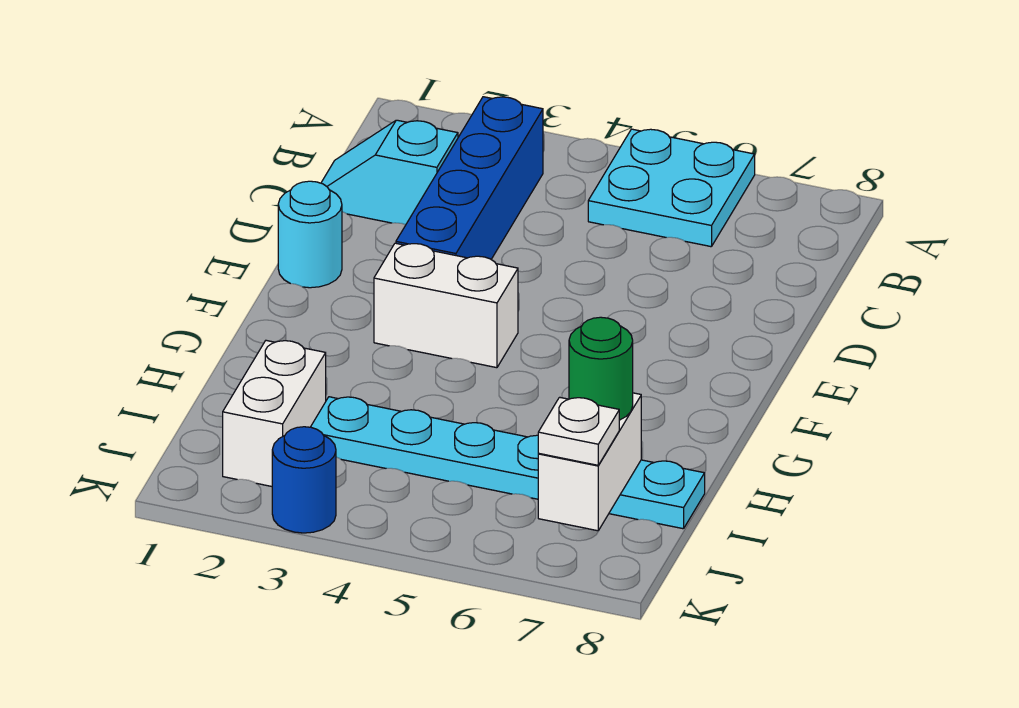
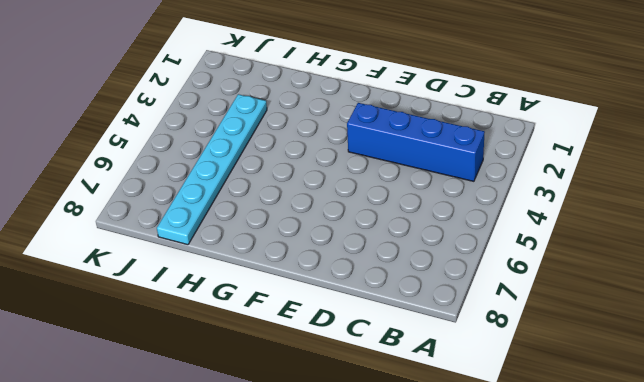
none -> cyan plate A5:B6 level 1
none -> cyan slope C1:C2 level 1 top 2

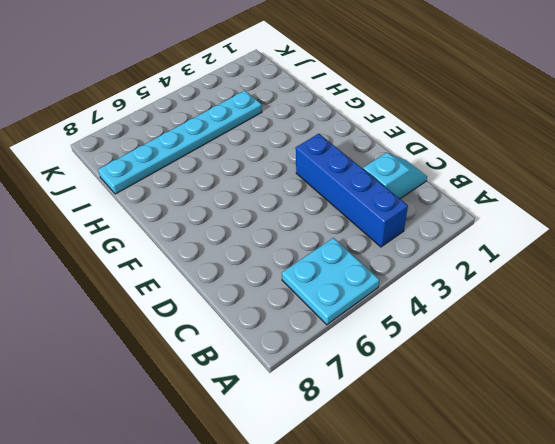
none -> cyan round brick E1 level 1
none -> white brick F3:F4 level 1

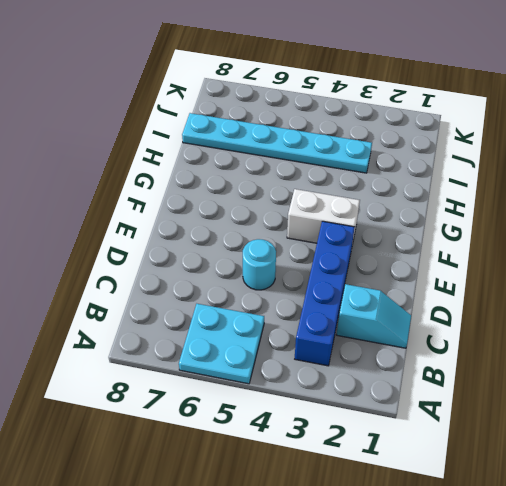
cyan round brick D5 level 1 -> cyan round brick E1 level 1
none -> white brick I2:J2 level 1
none -> blue round brick K3 level 1

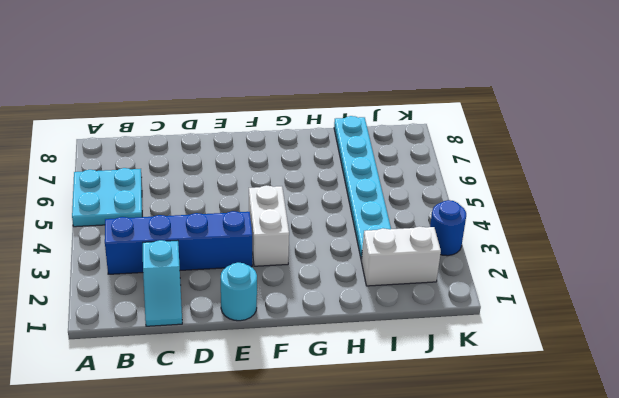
none -> white brick I7:J7 level 2
none -> green round brick I7 level 3

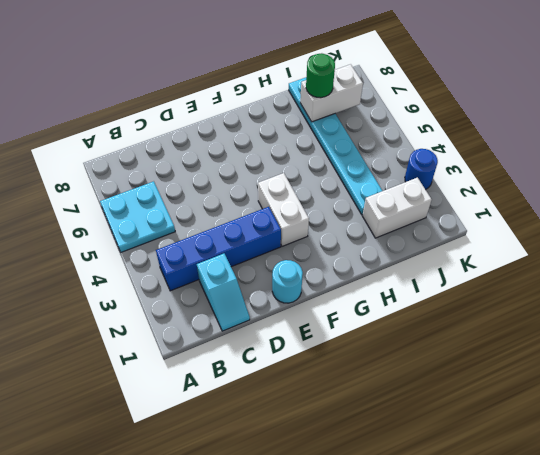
none -> white plate J7 level 3

